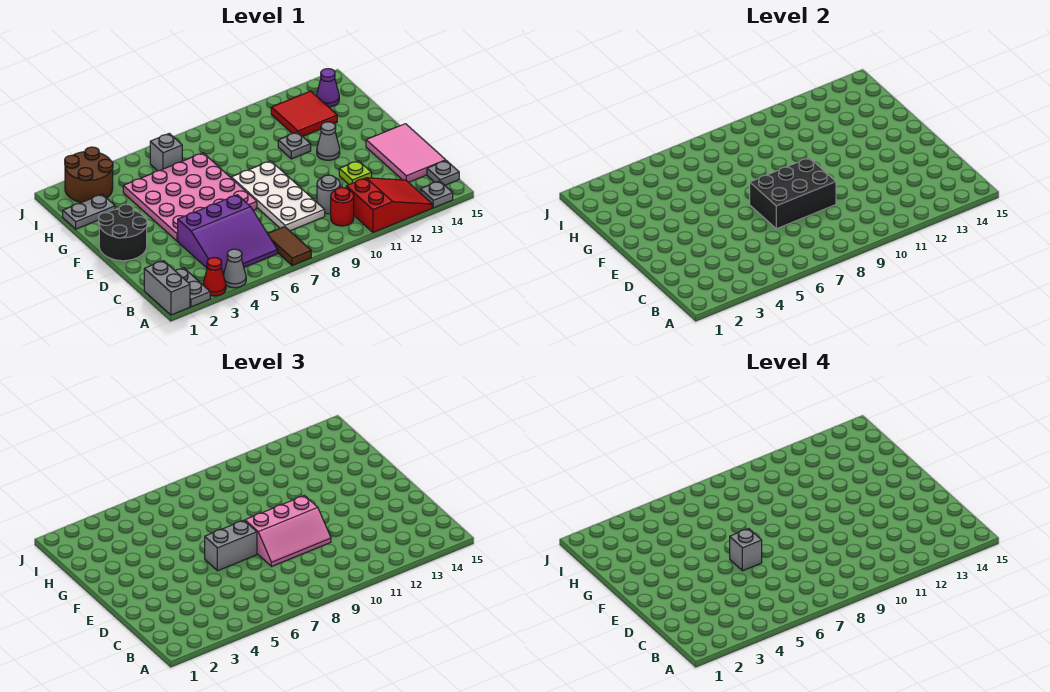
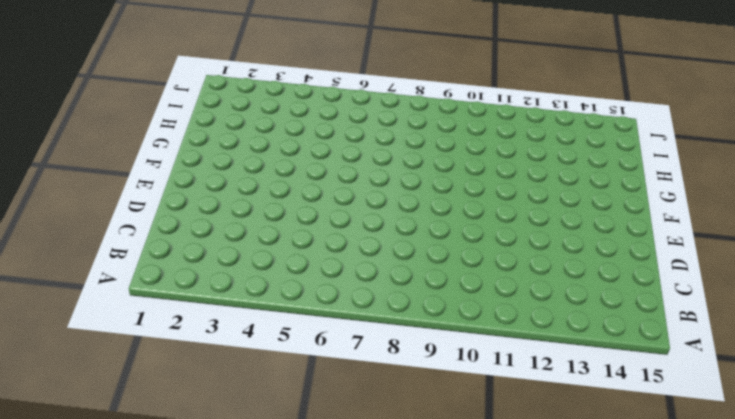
none -> grey brick A1:B1 level 1
none -> grey plate A2:B2 level 1
none -> red cone A3 level 1

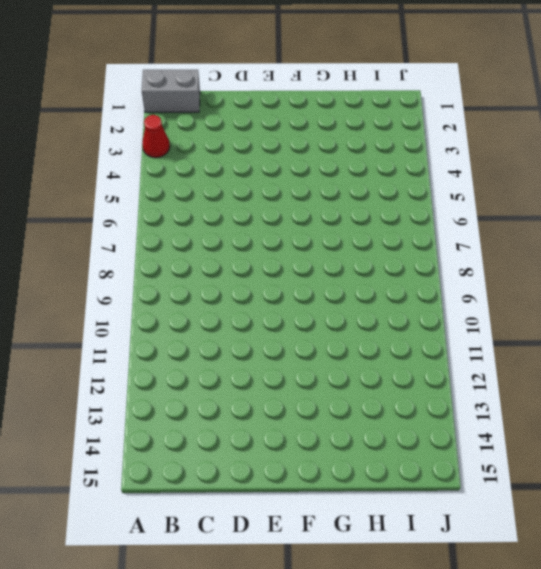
none -> grey plate A2:B2 level 1
none -> grey cone A4 level 1
none -> brown tile A7:B7 level 1

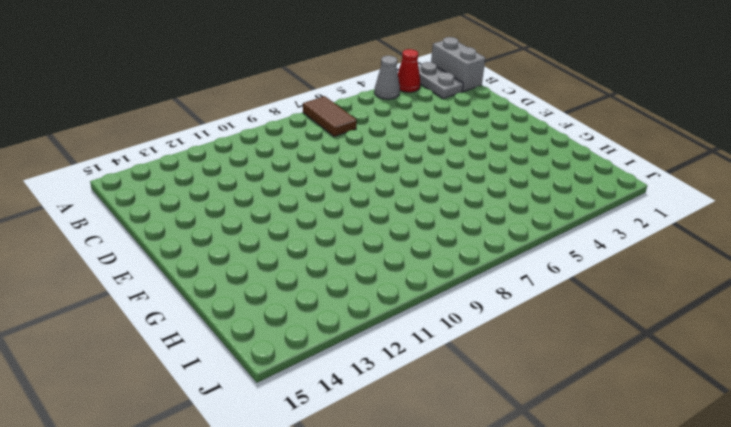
none -> red slope A11:B13 level 1 top 11
none -> grey plate A14 level 1
none -> purple slope B4:D6 level 1 top D

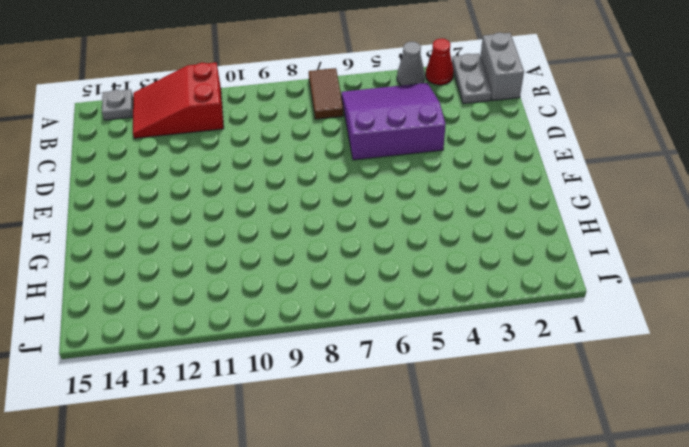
none -> red round brick B10 level 1
none -> grey plate B15 level 1
none -> white plate C8:F9 level 1

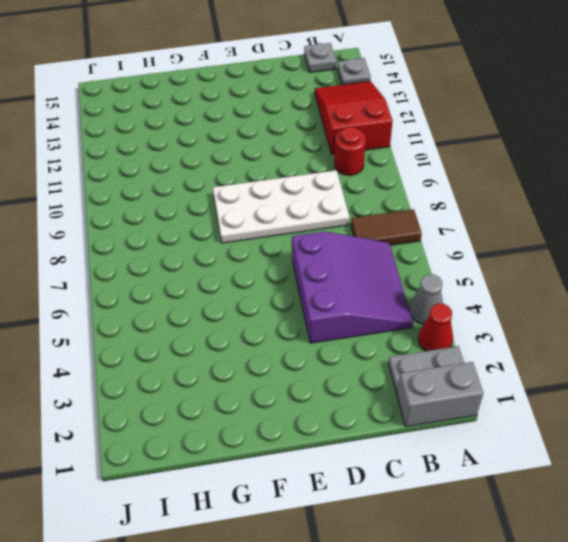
none -> grey round brick C10 level 1
none -> pink tile C14:E15 level 1
none -> lime plate D12 level 1

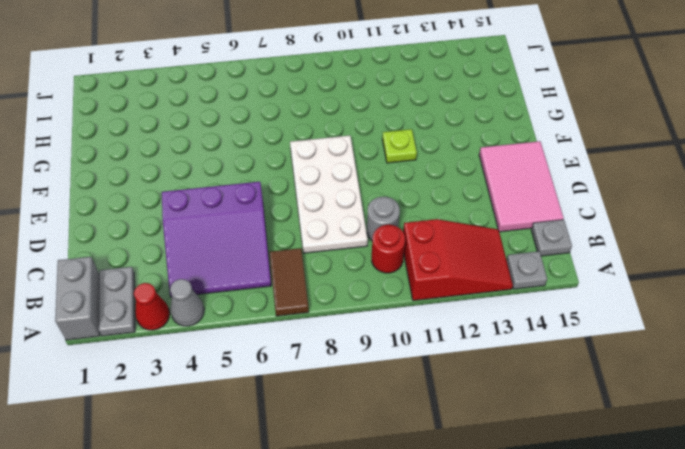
lime plate F11 level 1 -> lime plate D12 level 1
none -> black round brick E1:F2 level 1
none -> pink plate E4:H7 level 1
none -> grey cone F12 level 1

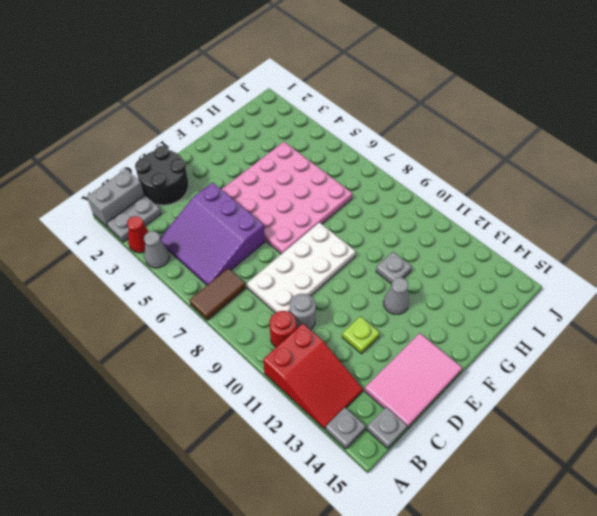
black round brick C1:D2 level 1 -> black round brick E1:F2 level 1
none -> grey plate H1:H2 level 1
none -> red tile H12:I13 level 1
none -> brown round brick I2:J3 level 1

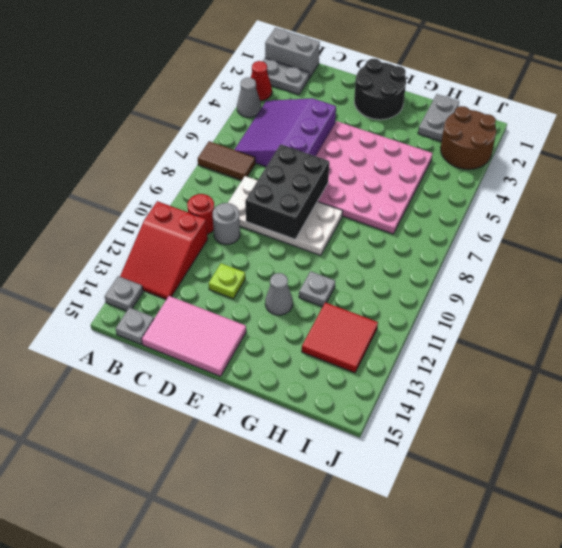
none -> grey brick I6 level 1
none -> purple cone I14 level 1
none -> pink slope D8:E10 level 3 top E

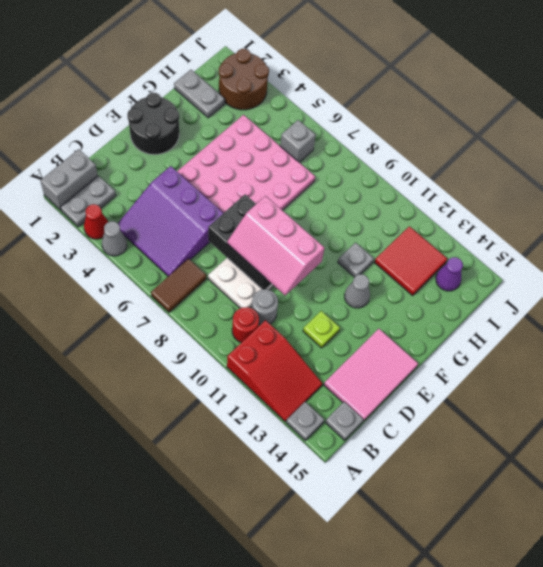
none -> grey brick E6:E7 level 3
none -> grey brick E6 level 4

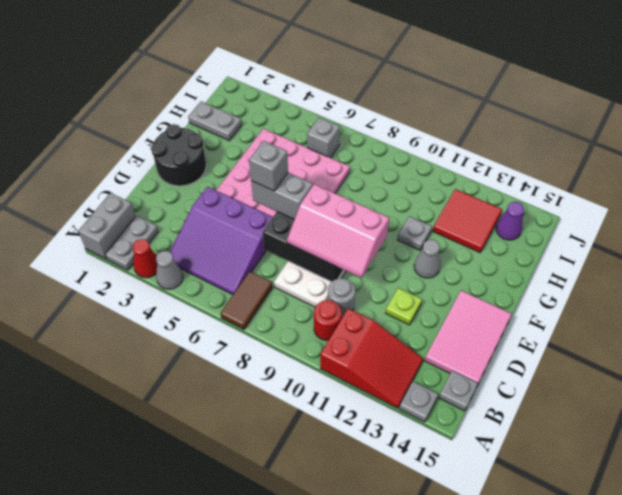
none -> brown round brick I2:J3 level 1

